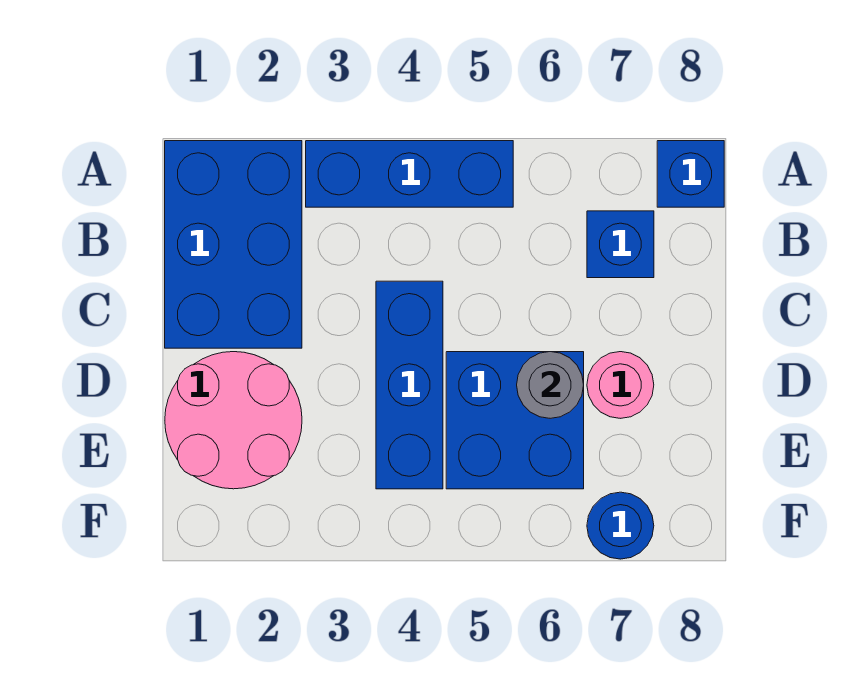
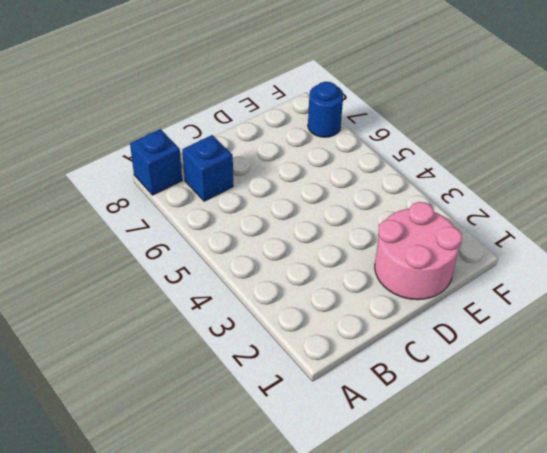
none -> blue brick A1:C2 level 1
none -> blue brick A3:A5 level 1

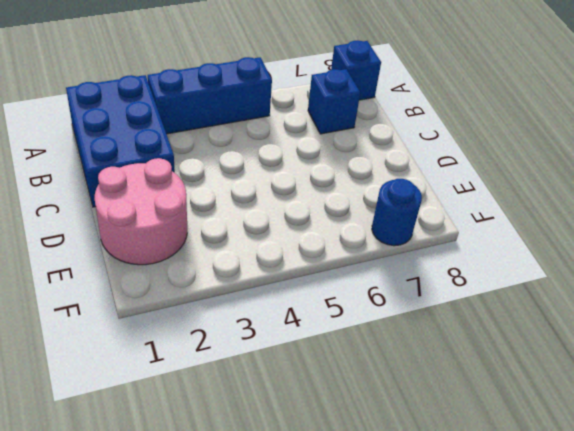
none -> blue brick C4:E4 level 1
none -> blue brick D5:E6 level 1

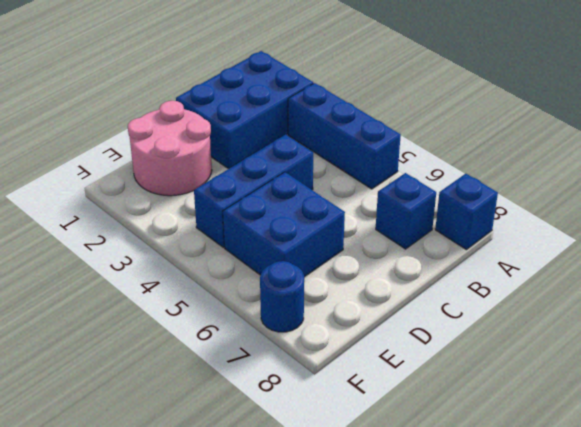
none -> pink round brick D7 level 1
none -> grey round brick D6 level 2

